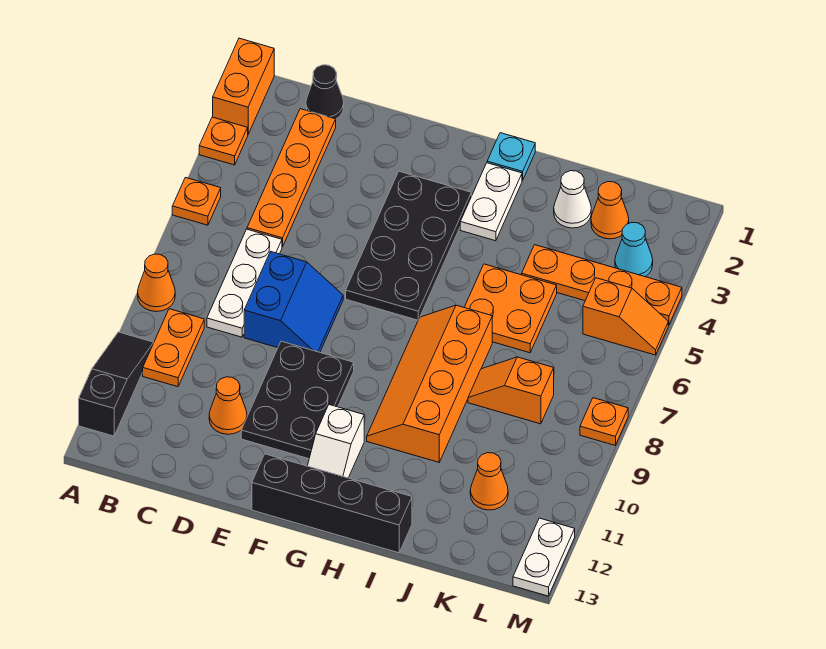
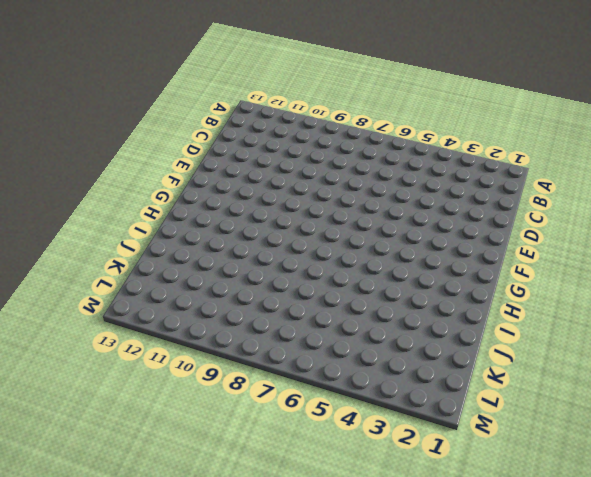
none -> orange brick A1:A2 level 1
none -> orange plate A3 level 1
none -> orange plate A5 level 1

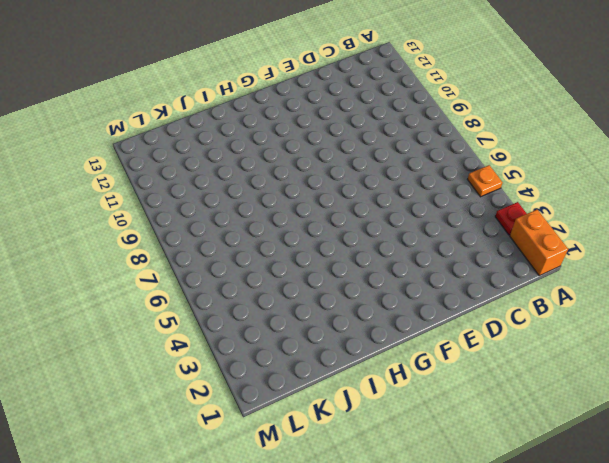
red plate A3 level 1 -> orange plate A3 level 1
none -> orange cone A8 level 1
none -> black slope A10:A12 level 1 top 12
none -> orange plate B9:B10 level 1

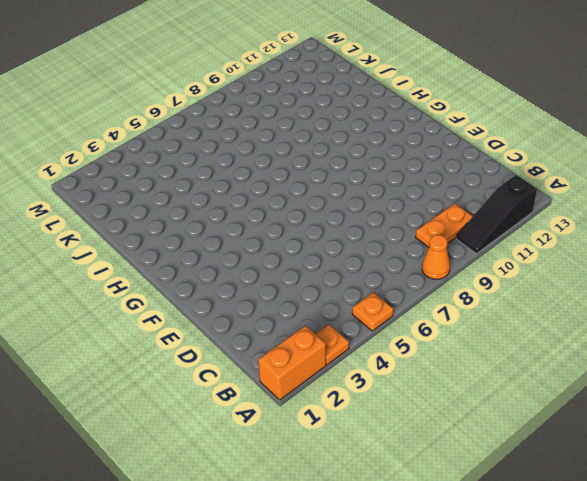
none -> black cone C1 level 1
none -> orange plate C2:C5 level 1
none -> white plate C6:C8 level 1

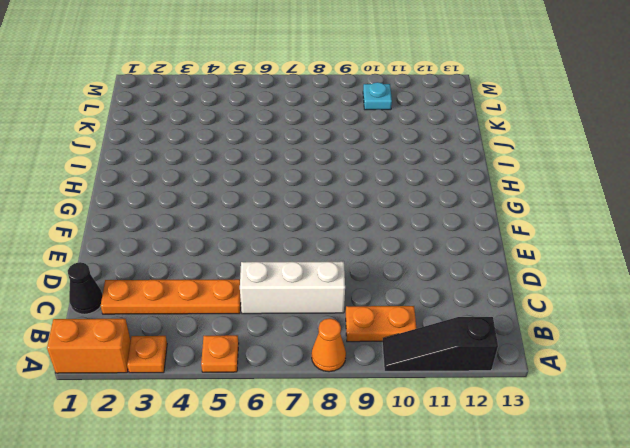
white brick C6:C8 level 1 -> white plate C6:C8 level 1
cyan plate L10 level 1 -> cyan plate H1 level 1
none -> blue slope D7:E8 level 1 top D
none -> orange cone D11 level 1
none -> black plate E9:F11 level 1

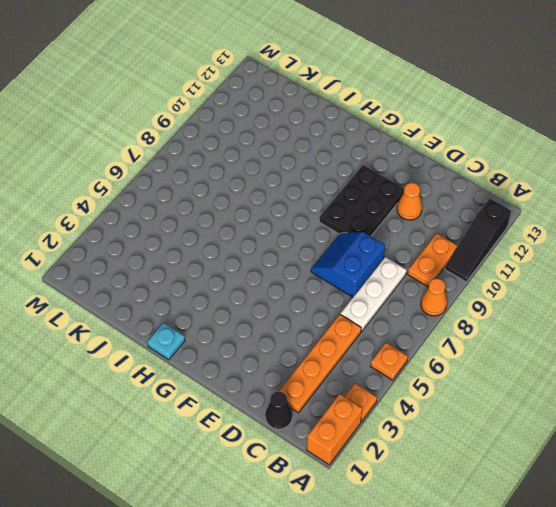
none -> black plate F3:G6 level 1
none -> black brick F13:I13 level 1
none -> white slope G11:G12 level 1 top 11

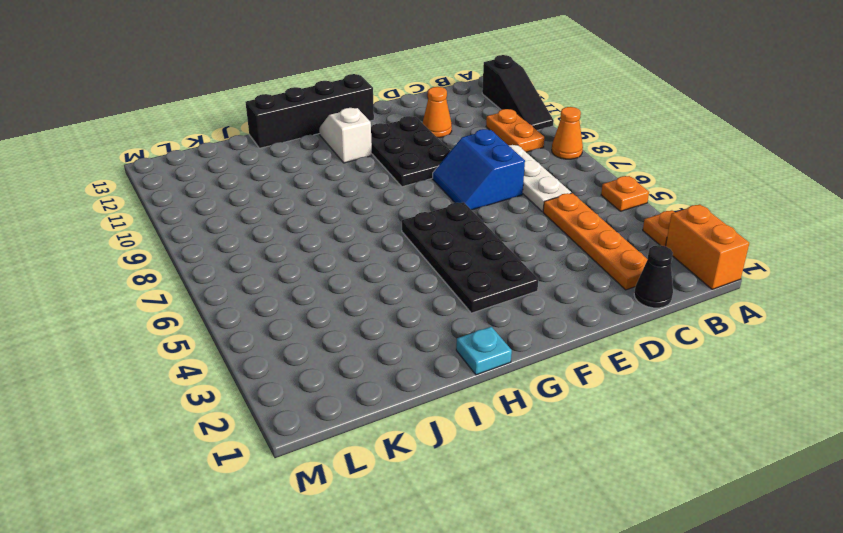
none -> white plate H2:H3 level 1
none -> orange slope H7:I10 level 1 top I
none -> orange plate I5:J6 level 1

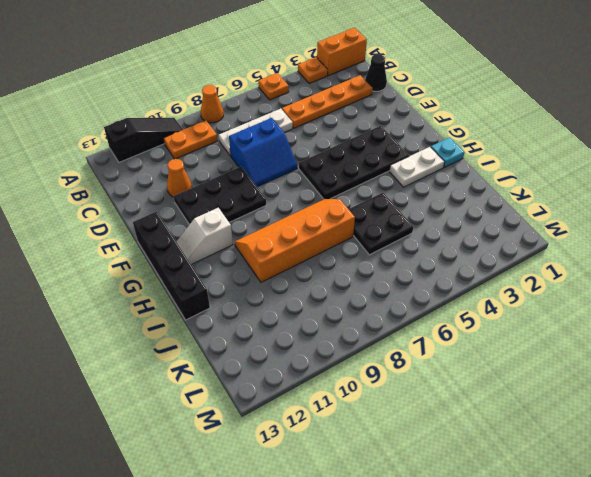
black plate I5:J6 level 1 -> orange plate I5:J6 level 1
none -> white cone J2 level 1
none -> orange plate J4:M4 level 1
none -> orange slope J8:K8 level 1 top K

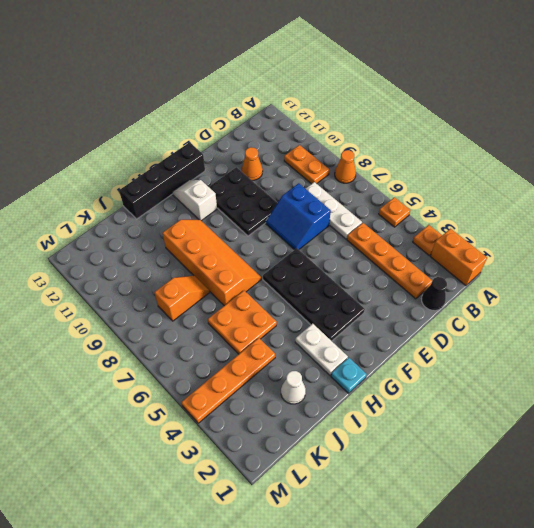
none -> black slope A10:A12 level 1 top 12
none -> orange cone K2 level 1
none -> orange cone K11 level 1

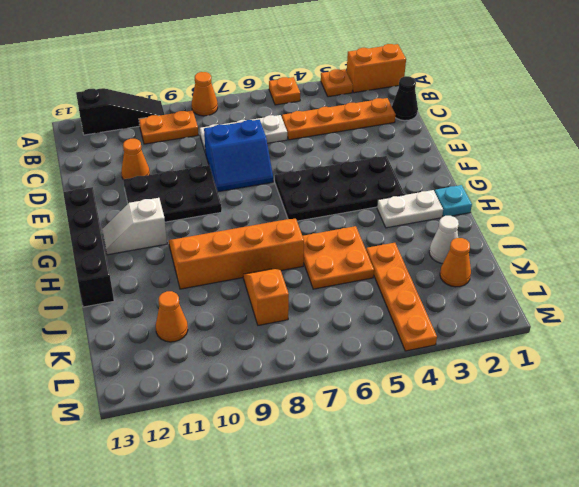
none -> cyan cone L3 level 1
none -> orange slope L5:M5 level 1 top L
none -> orange plate M8 level 1

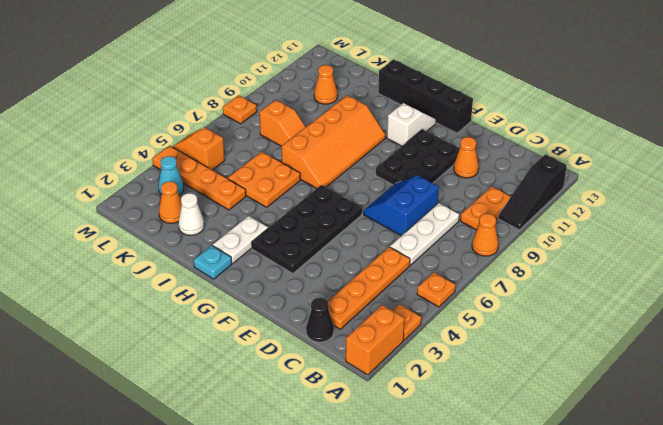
none -> white plate M12:M13 level 1

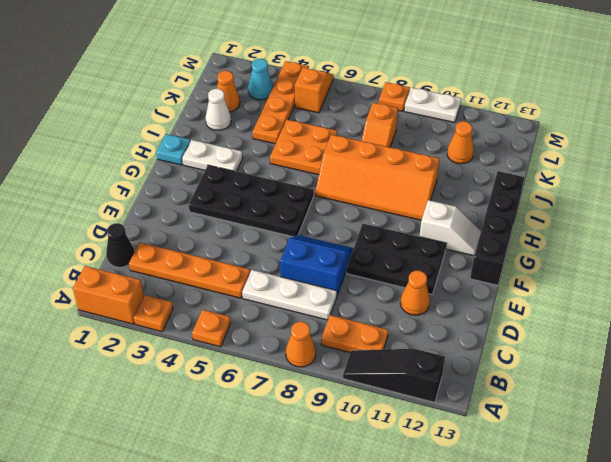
white plate M9:M10 level 1 -> white plate M12:M13 level 1

